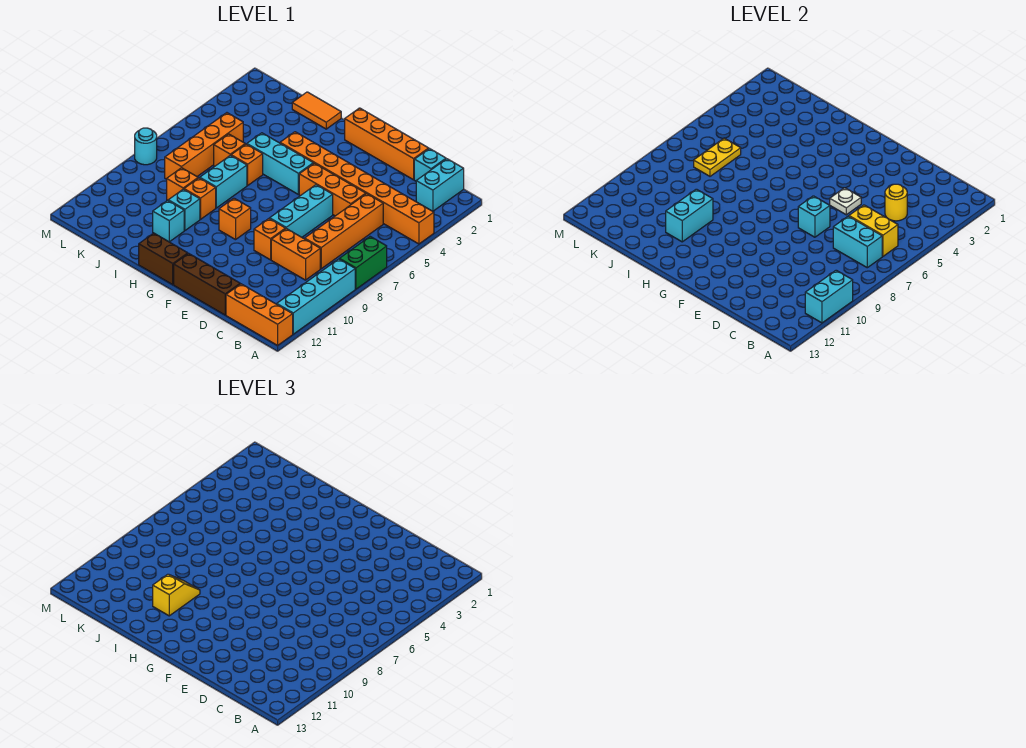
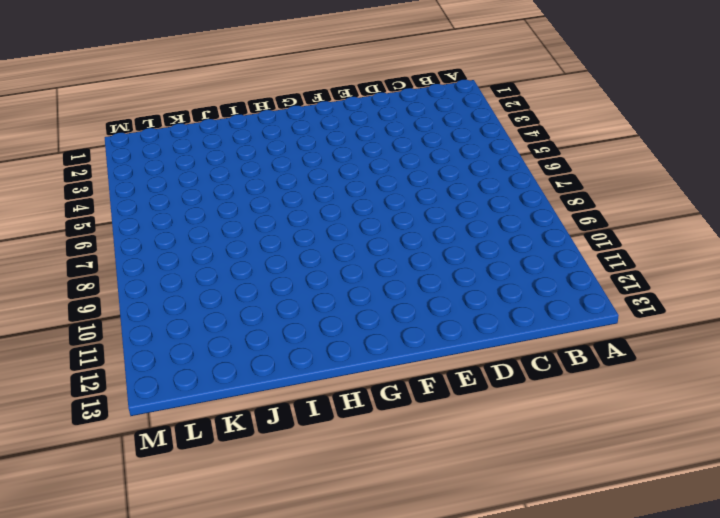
none -> orange brick A4:H4 level 1
none -> green brick A7:A8 level 1
none -> cyan brick A9:A12 level 1
none -> orange brick A13:C13 level 1

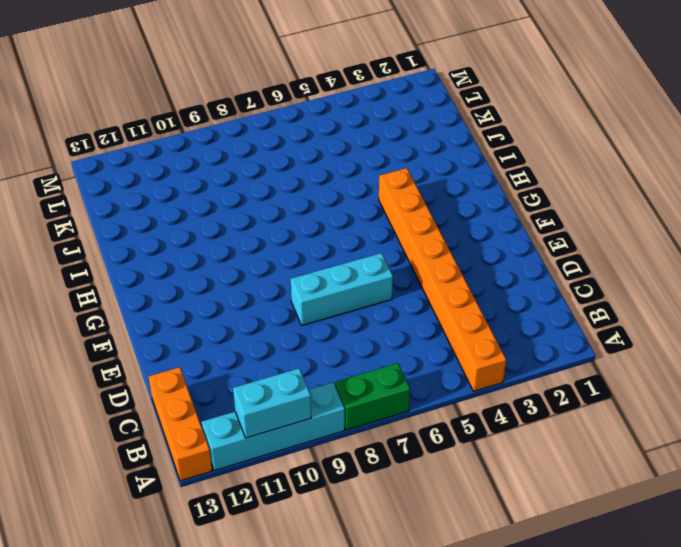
none -> cyan brick B1:B2 level 1
none -> cyan brick C1 level 1
none -> orange brick C5:C8 level 1
none -> orange brick C9:D9 level 1

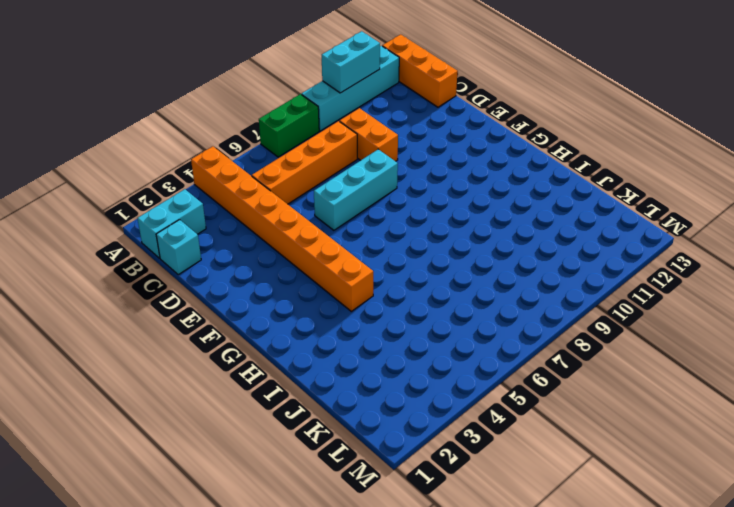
none -> orange brick D1:G1 level 1
none -> orange brick D5:F5 level 1
none -> brown brick D13:F13 level 1
none -> orange brick E9 level 1

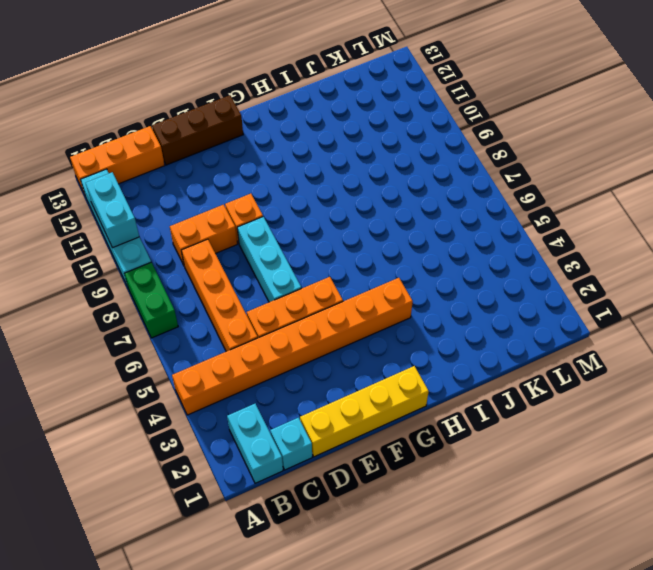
yellow brick D1:G1 level 1 -> orange brick D1:G1 level 1
none -> cyan brick G5:I5 level 1
none -> orange brick G9 level 1
none -> brown brick G13:H13 level 1
none -> orange tile I1:J1 level 1

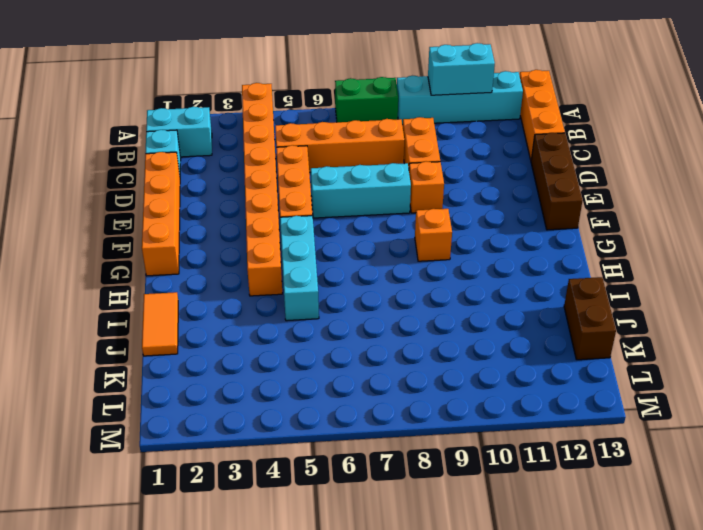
brown brick J13:K13 level 1 -> brown brick G13:H13 level 1
none -> orange brick I6 level 1
none -> cyan brick I7:I8 level 1
none -> orange brick I9 level 1
none -> cyan brick I10 level 1

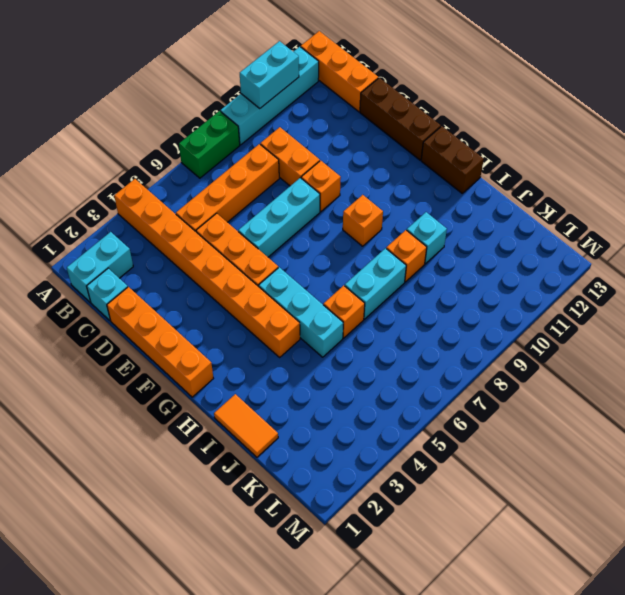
none -> cyan brick I11 level 1
none -> orange brick J6 level 1
none -> orange brick J9 level 1
none -> orange brick K5:K8 level 1

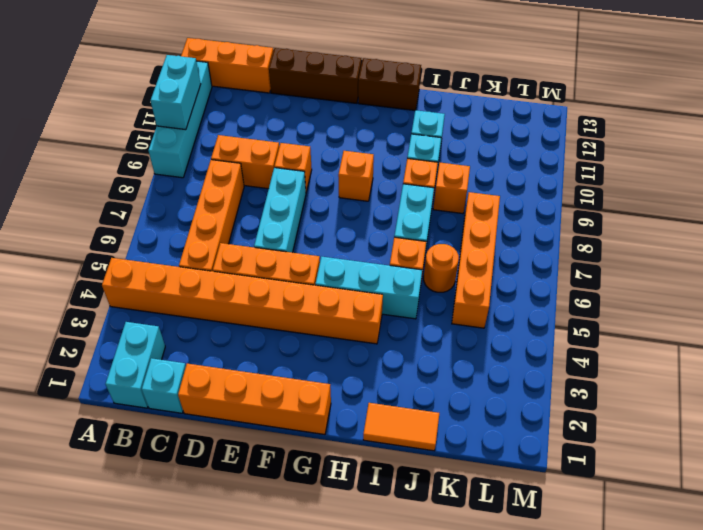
orange round brick J6 level 1 -> orange brick J6 level 1
none -> green brick A7:A8 level 1
none -> cyan round brick M8 level 1
none -> yellow brick B6:C6 level 2
none -> cyan brick B7:C7 level 2

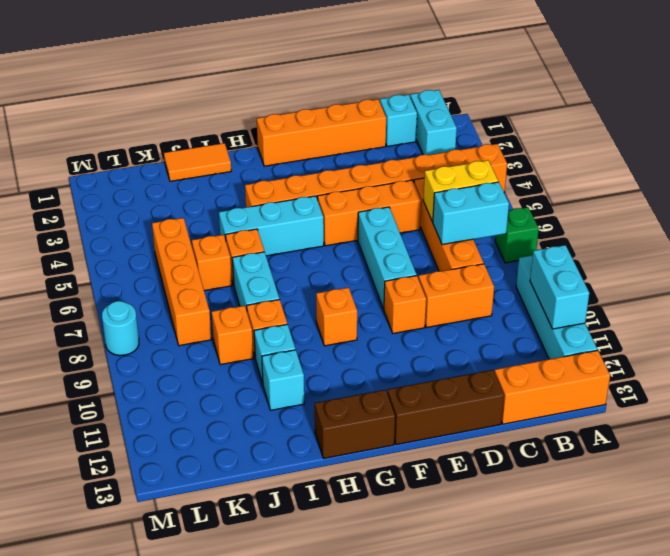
green brick A7 level 1 -> green brick A7:A8 level 1
none -> yellow round brick C4 level 2
none -> white plate E5 level 2
none -> cyan brick E7 level 2
none -> cyan brick I10:I11 level 2

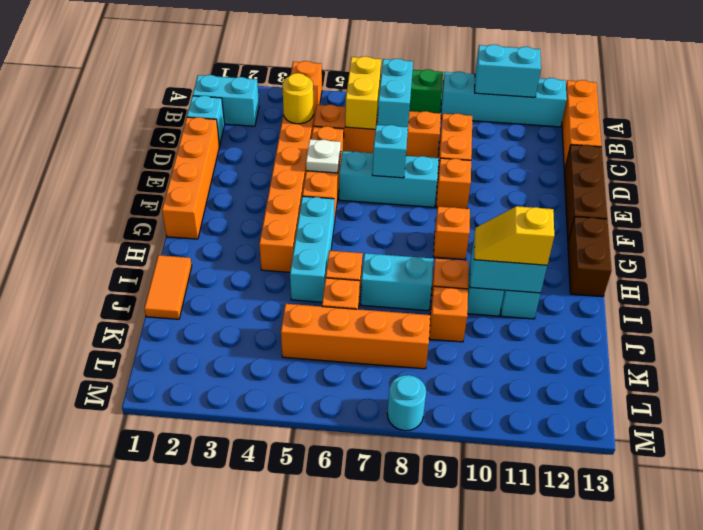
none -> yellow plate K6:K7 level 2

